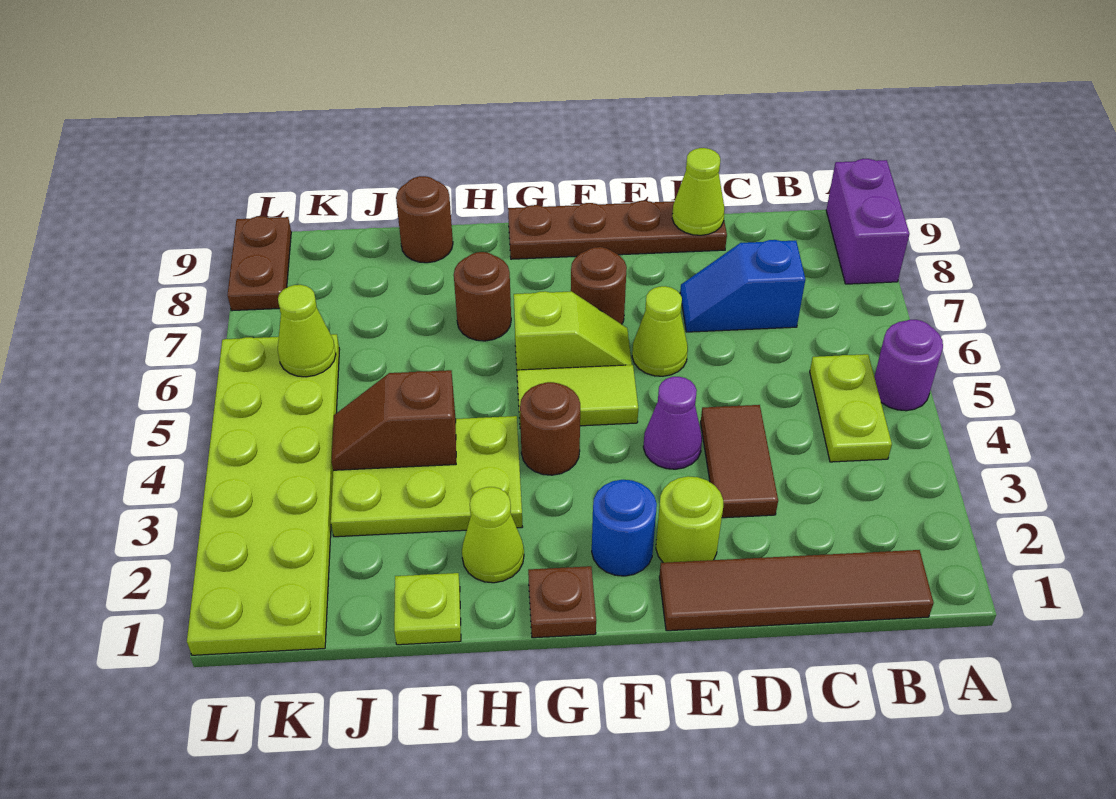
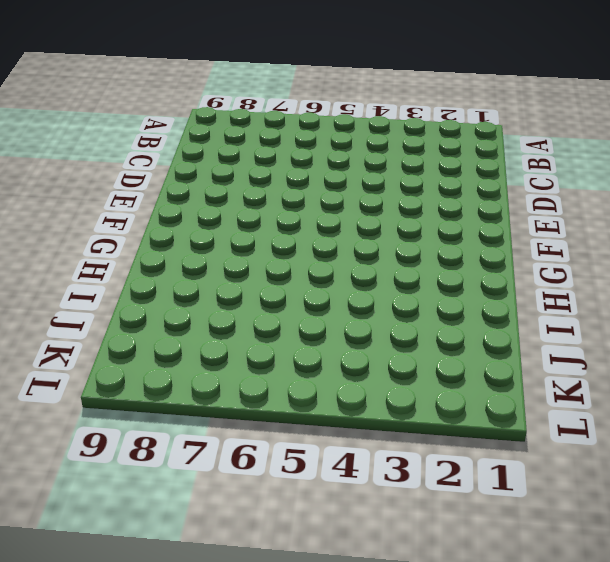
none -> purple round brick A5 level 1
none -> purple brick A8:A9 level 1
none -> brown tile B1:E1 level 1

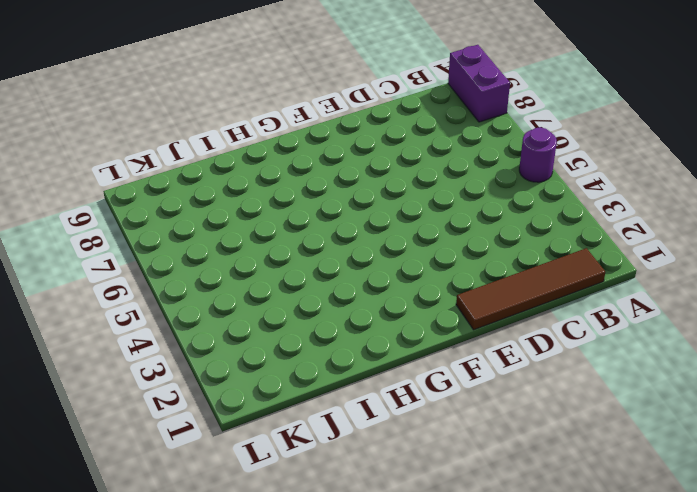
none -> lime plate B4:B5 level 1
none -> blue slope C7:D7 level 1 top C
none -> brown tile D3:D4 level 1

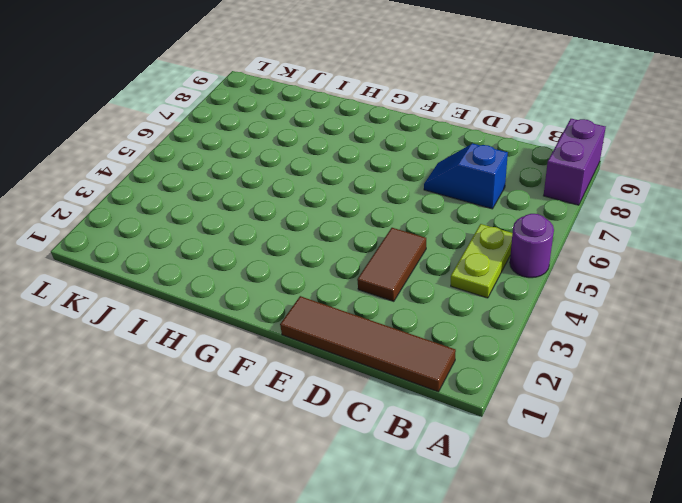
none -> brown plate D9:G9 level 1
none -> lime round brick E2 level 1
none -> purple cone E4 level 1

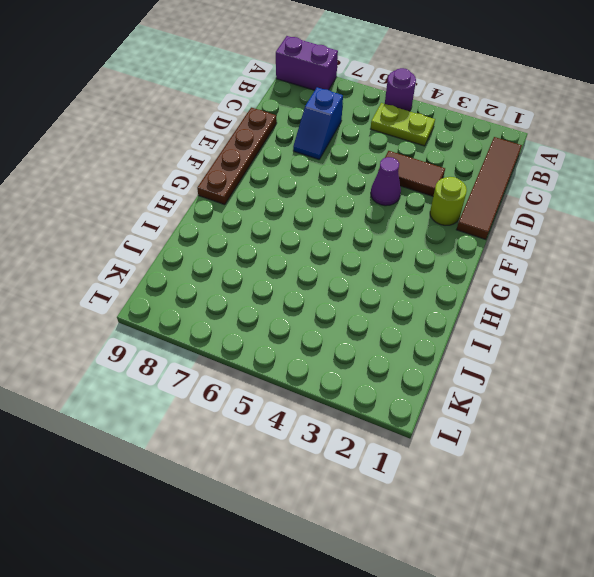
none -> lime cone E6 level 1
none -> blue round brick F2 level 1
none -> lime tile F5:G5 level 1

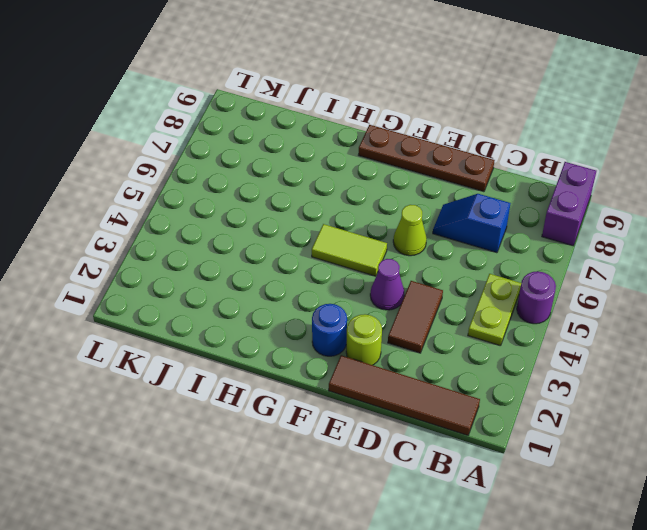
none -> lime slope F6:G6 level 1 top G
none -> brown round brick F7 level 1
none -> brown plate G1 level 1

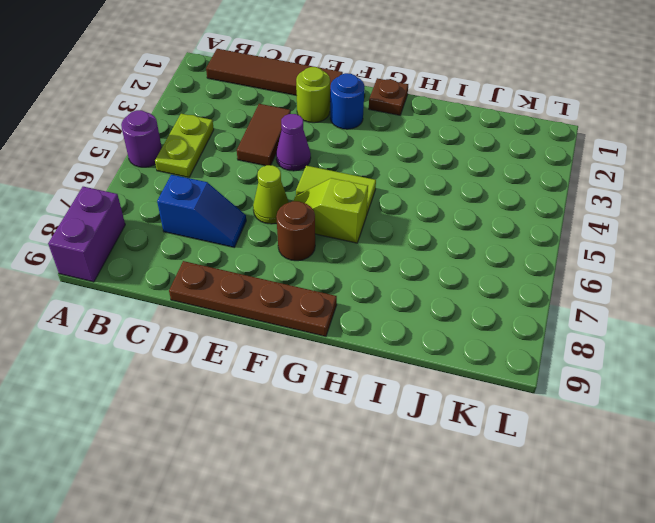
none -> brown round brick G4 level 1
none -> lime cone H2 level 1
none -> lime plate H3:J4 level 1

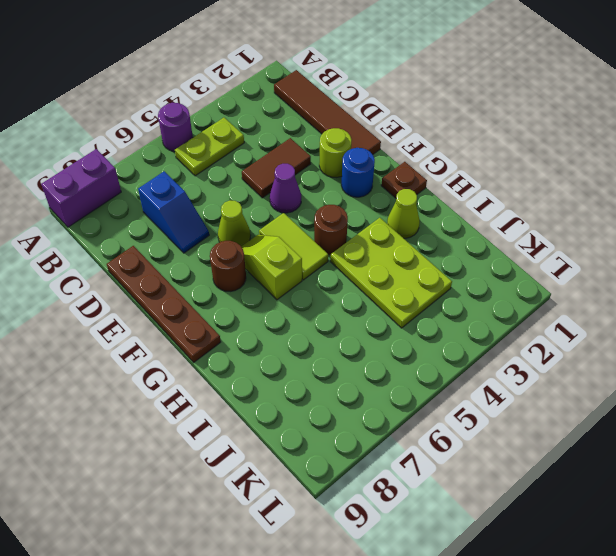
none -> brown round brick H7 level 1
none -> lime plate I1 level 1
none -> brown round brick I9 level 1

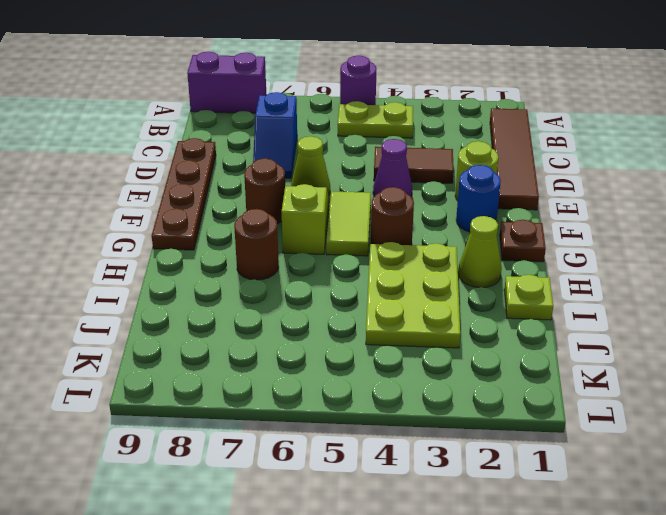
none -> brown round brick I9 level 1
none -> lime plate K1:L6 level 1
none -> brown plate L8:L9 level 1

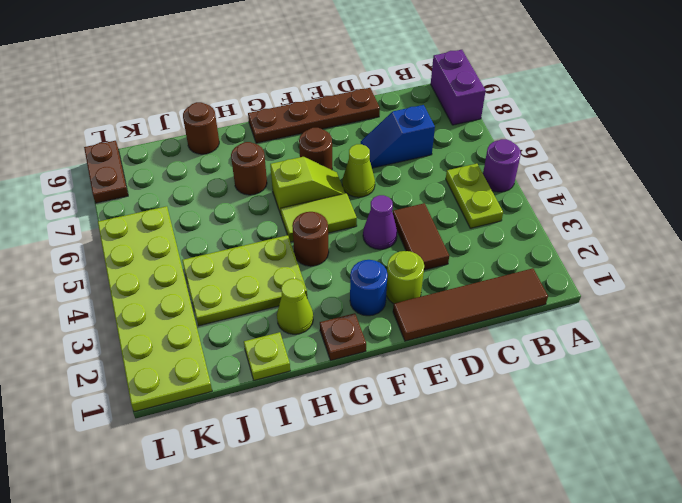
none -> lime cone D9 level 2
none -> brown slope I4:J4 level 2 top I
none -> lime cone K6 level 2

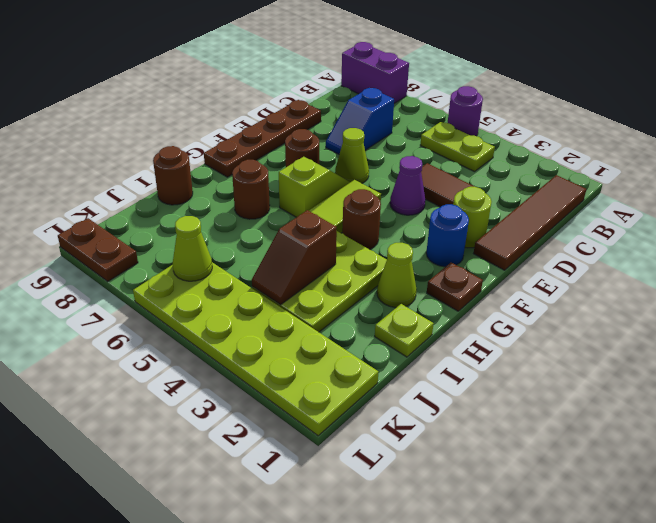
none -> lime cone D9 level 2

